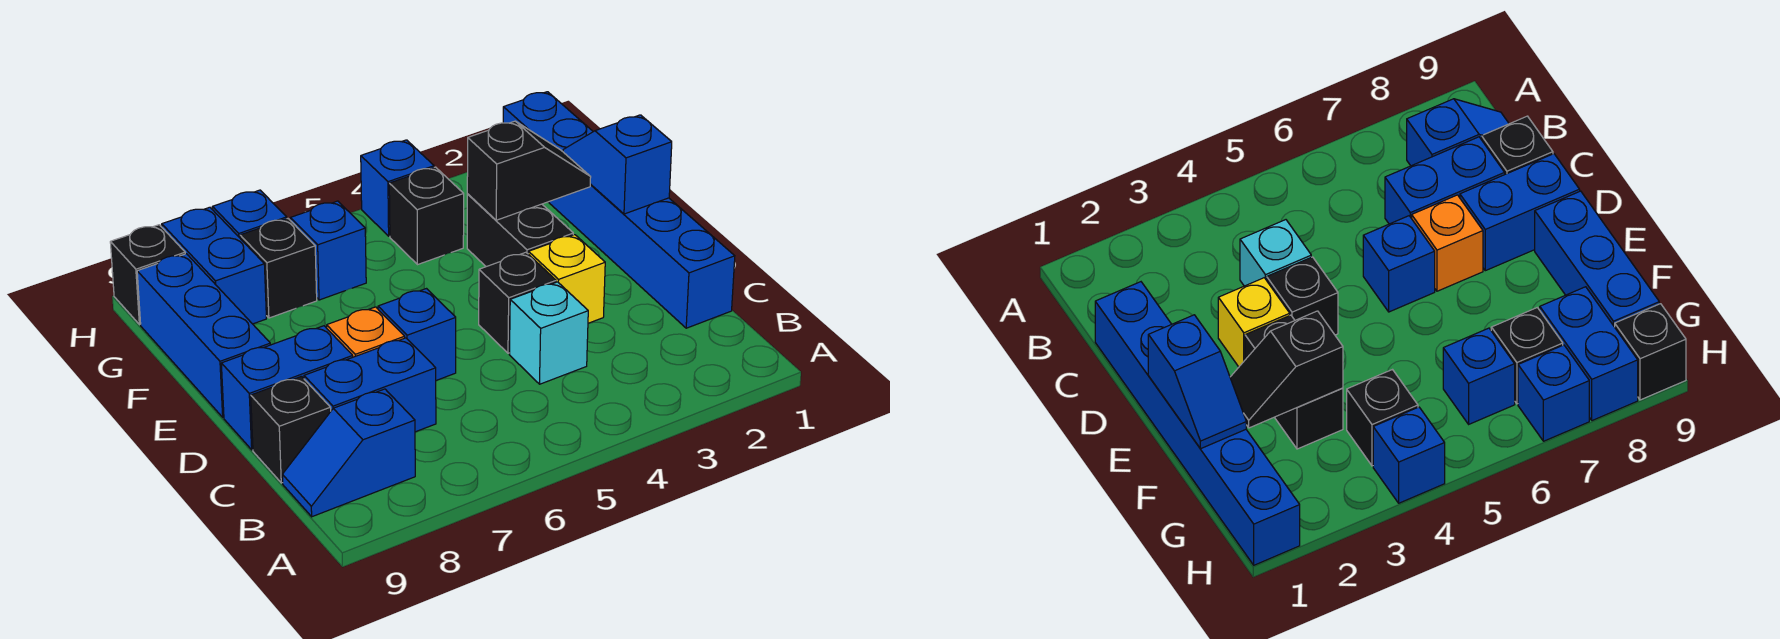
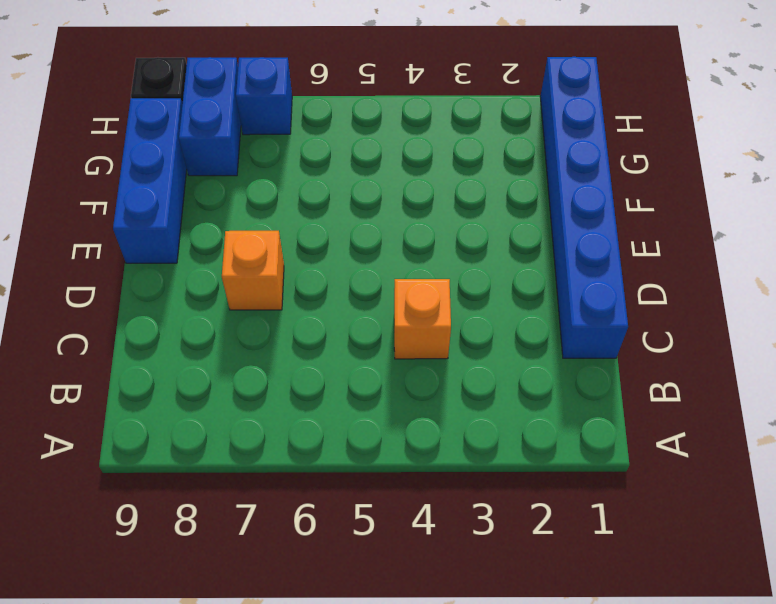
orange brick C4 level 1 -> cyan brick C4 level 1
none -> blue slope B8:B9 level 1 top 8
none -> blue brick C7:C8 level 1
none -> black brick C9 level 1

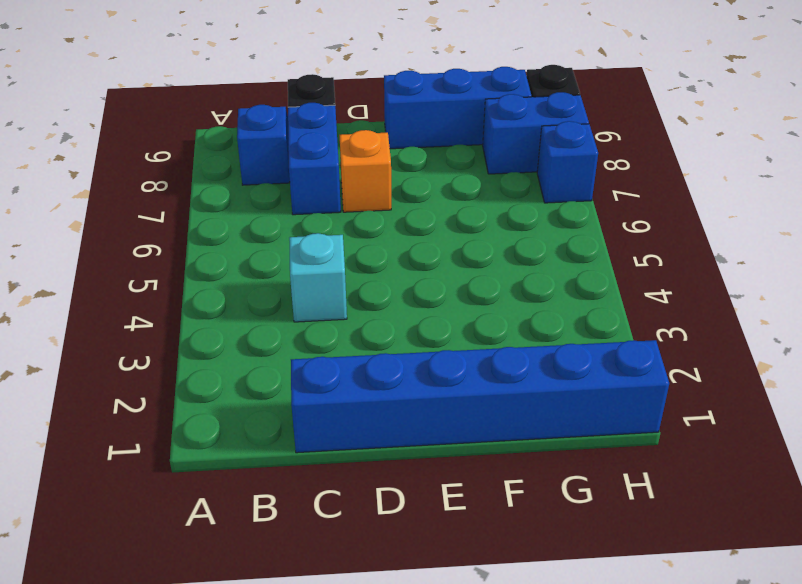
none -> yellow brick D3 level 1
none -> black brick D4 level 1
none -> blue brick D6 level 1

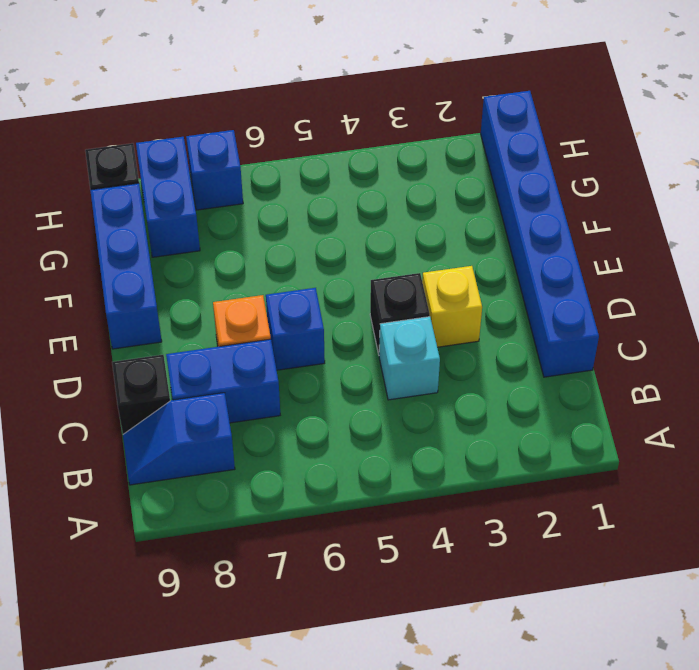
none -> blue brick D8:D9 level 1
none -> black brick E3:F3 level 1
none -> black brick G4 level 1

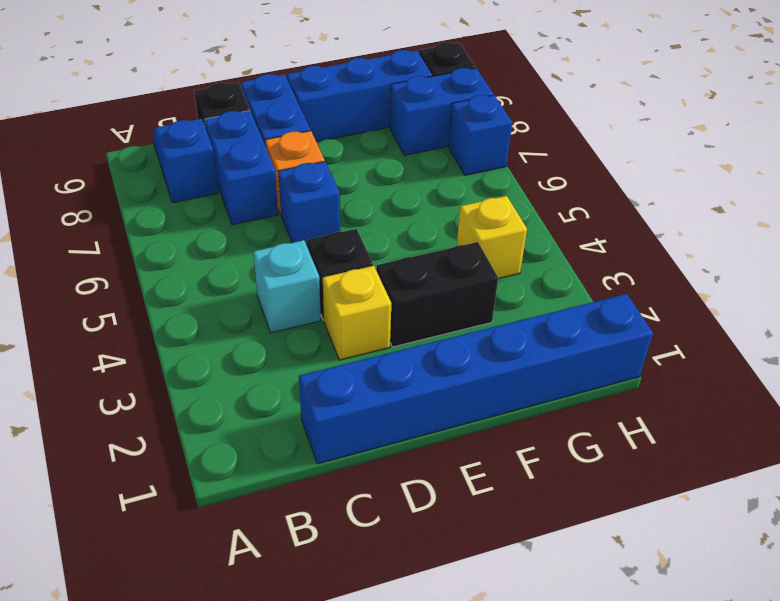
yellow brick G4 level 1 -> black brick G4 level 1
none -> blue brick G6 level 1
none -> black brick G7 level 1
none -> blue brick H4 level 1

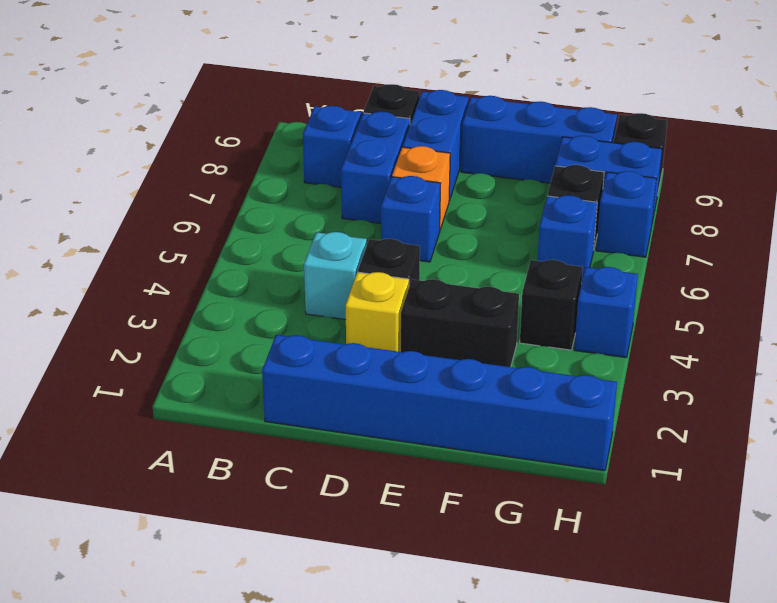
none -> blue slope E1:F1 level 2 top E
none -> black slope F2:F3 level 2 top 3

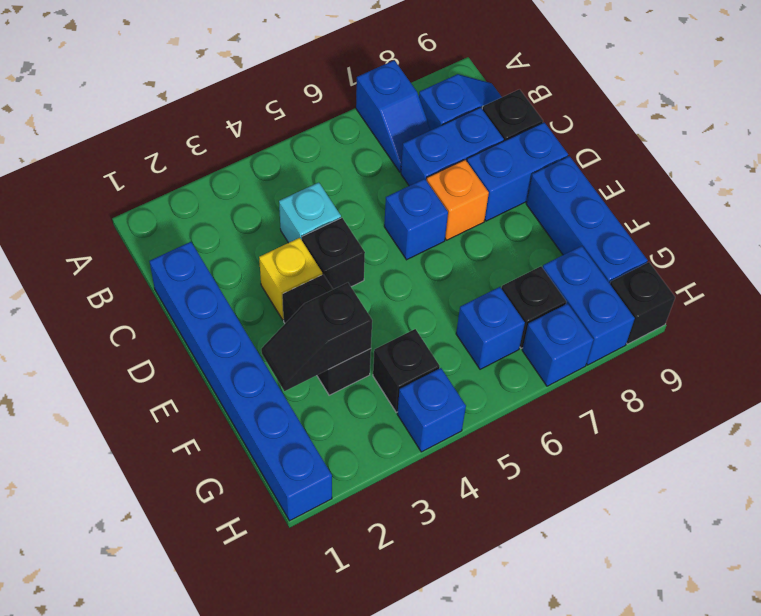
blue slope A7:B7 level 1 top A -> blue slope E1:F1 level 2 top E

